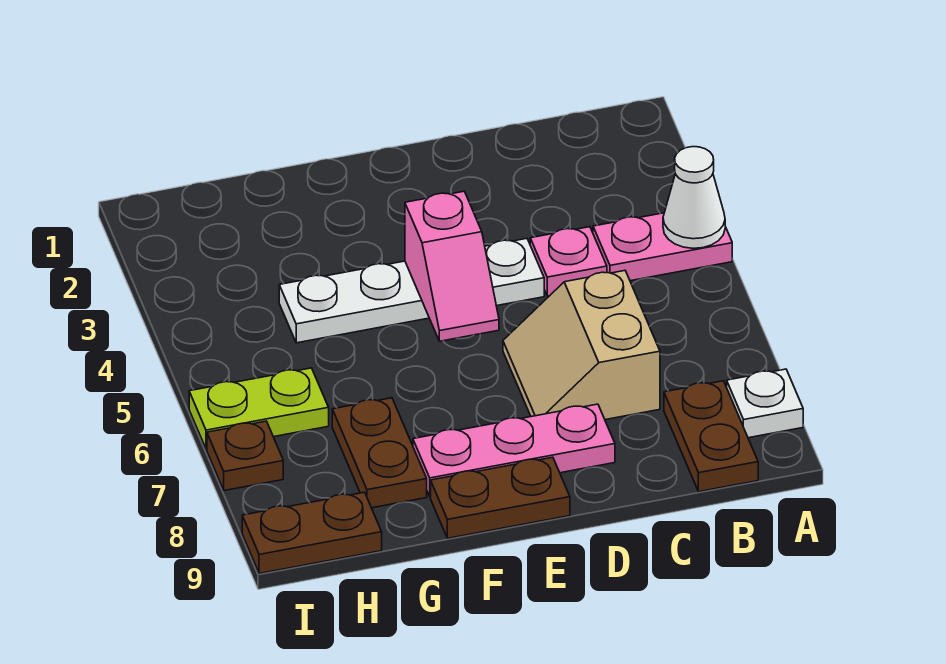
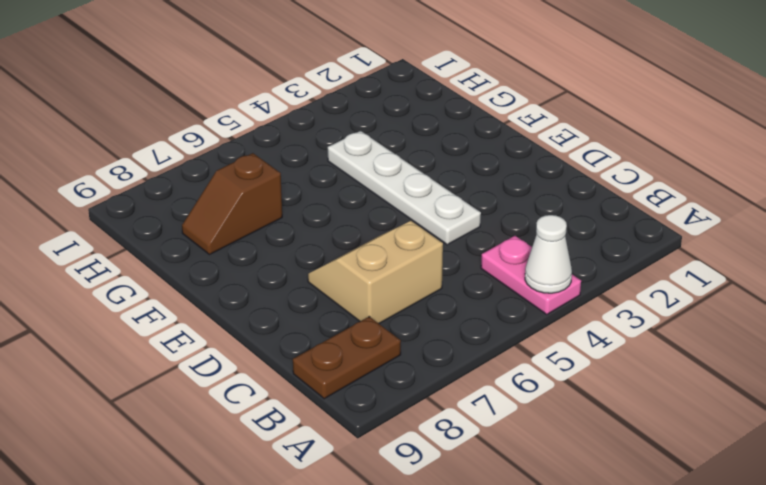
brown slope G7:G8 level 1 top 7 -> brown plate G7:G8 level 1
none -> white plate A8 level 1
none -> pink plate C4 level 1
none -> pink plate D8:F8 level 1

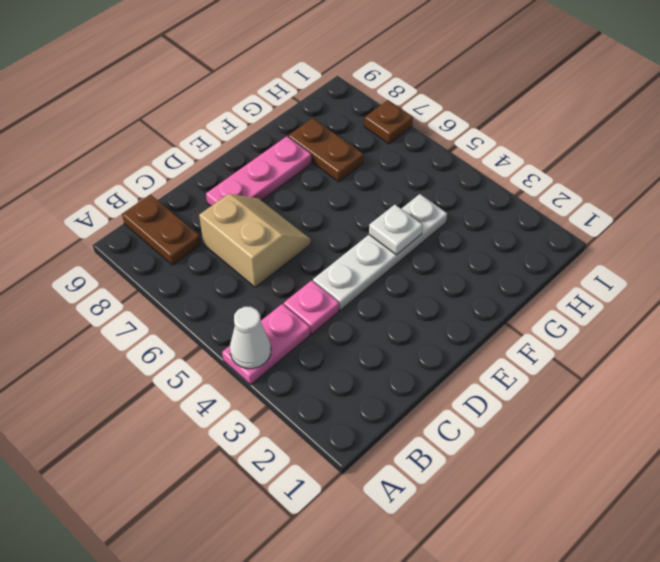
white plate F4 level 2 -> white plate A8 level 1
none -> brown plate E9:F9 level 1
none -> lime plate H6:I6 level 1
none -> brown plate H9:I9 level 1

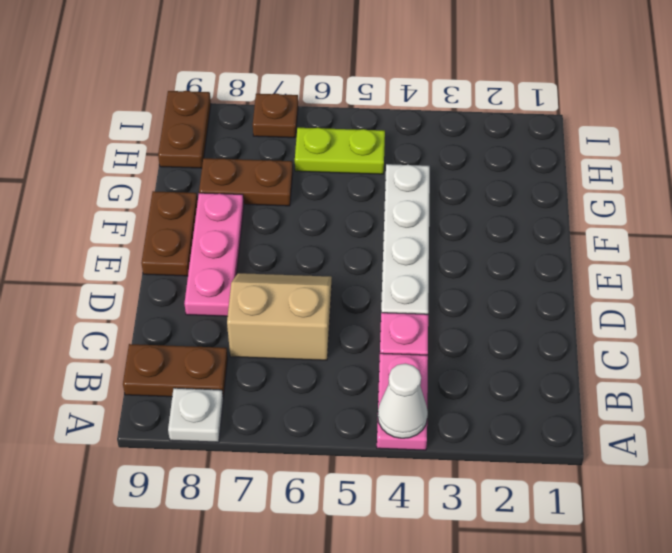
lime plate H5:H6 level 1 -> lime plate H6:I6 level 1
none -> pink slope E4:E5 level 2 top 4

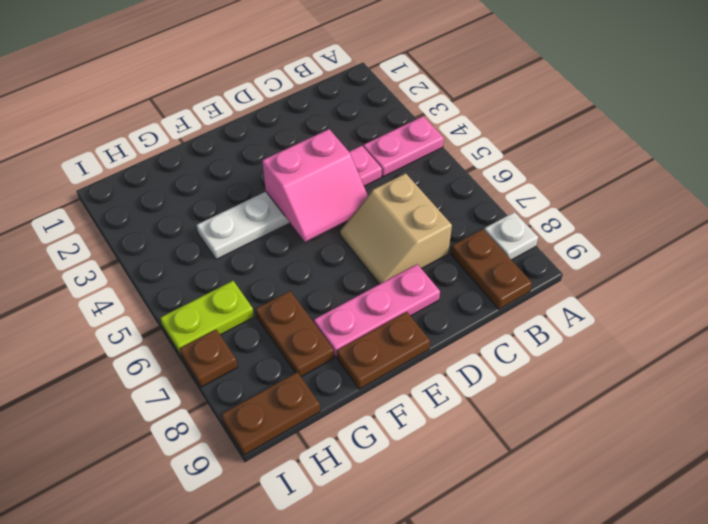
pink slope D4:E5 level 2 top 4 -> pink slope E4:E5 level 2 top 4
none -> white cone A4 level 2

